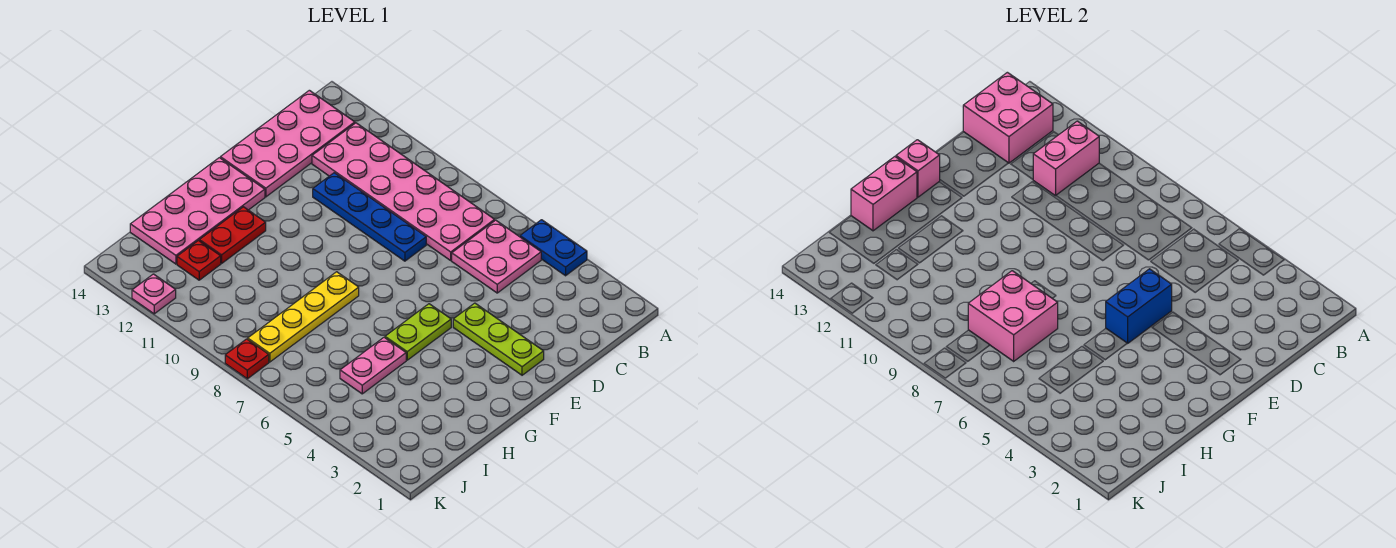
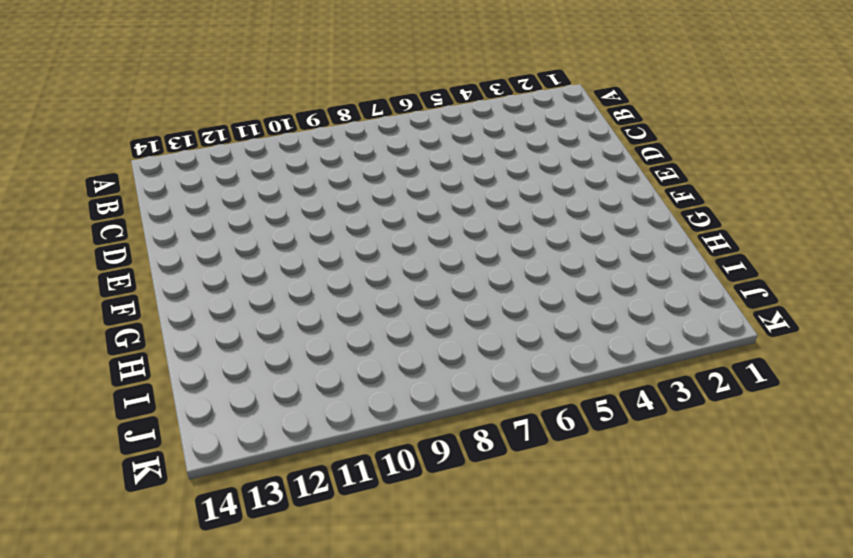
none -> blue plate A4:A5 level 1
none -> pink plate B5:C6 level 1
none -> pink plate B7:C12 level 1

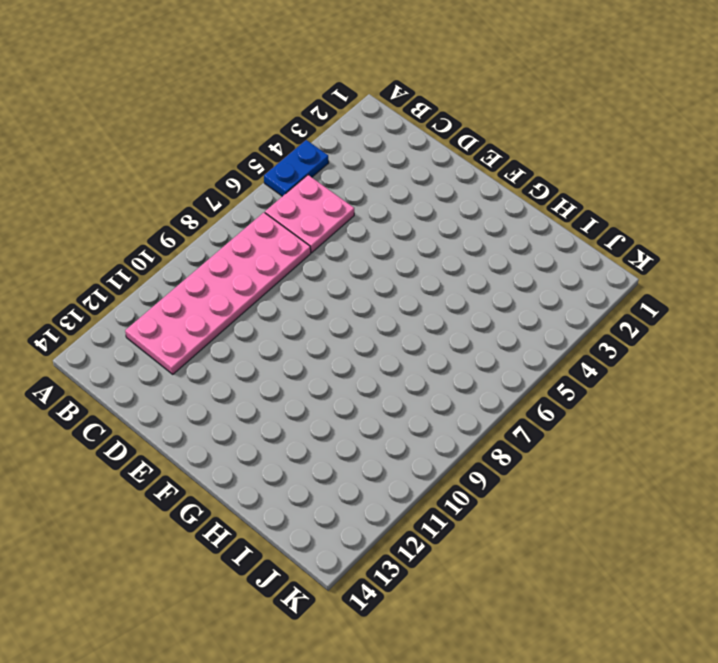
none -> pink plate B13:E14 level 1
none -> blue plate D8:D11 level 1
none -> lime plate E2:E4 level 1

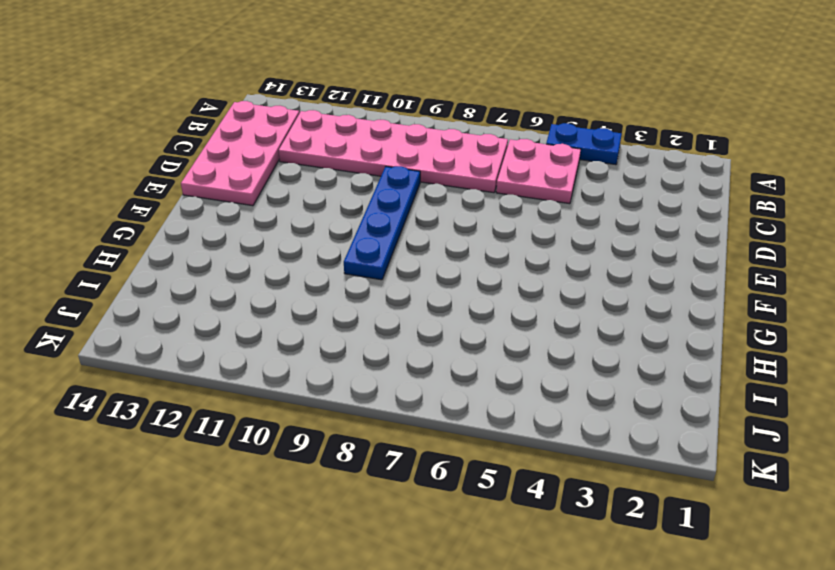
blue plate D9:G9 level 1 -> blue plate D8:D11 level 1
none -> lime plate E2:E4 level 1
none -> lime plate F5:G5 level 1
none -> pink plate F13:I14 level 1

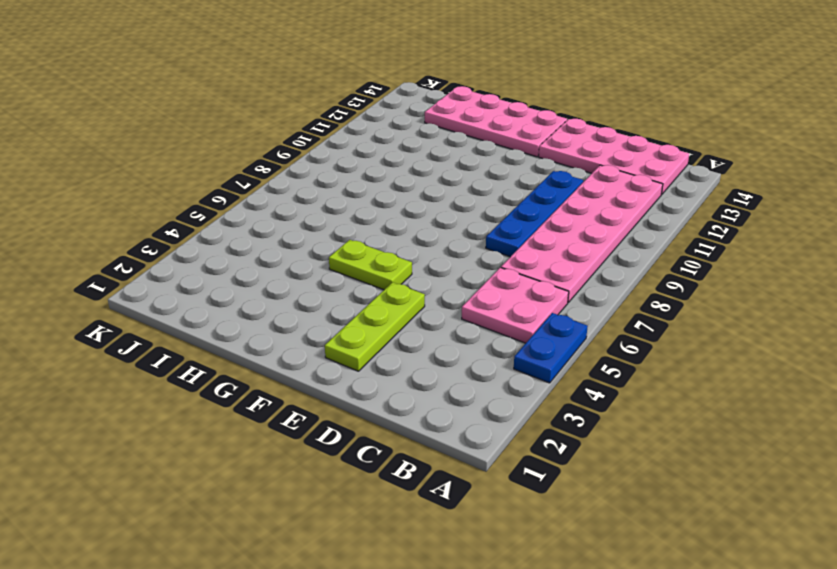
none -> yellow plate G8:J8 level 1
none -> red plate G12:H12 level 1
none -> pink plate H5:I5 level 1

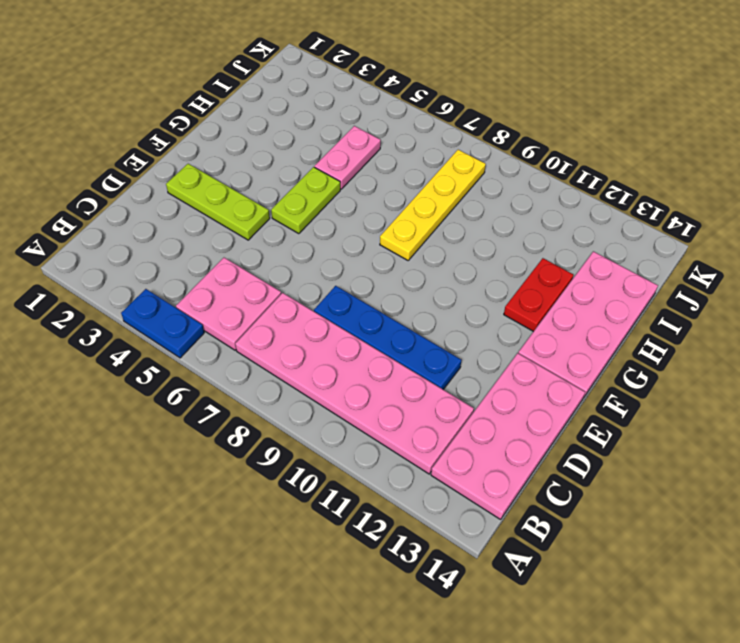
none -> red plate I12 level 1
none -> red plate K8 level 1
none -> pink plate K12 level 1

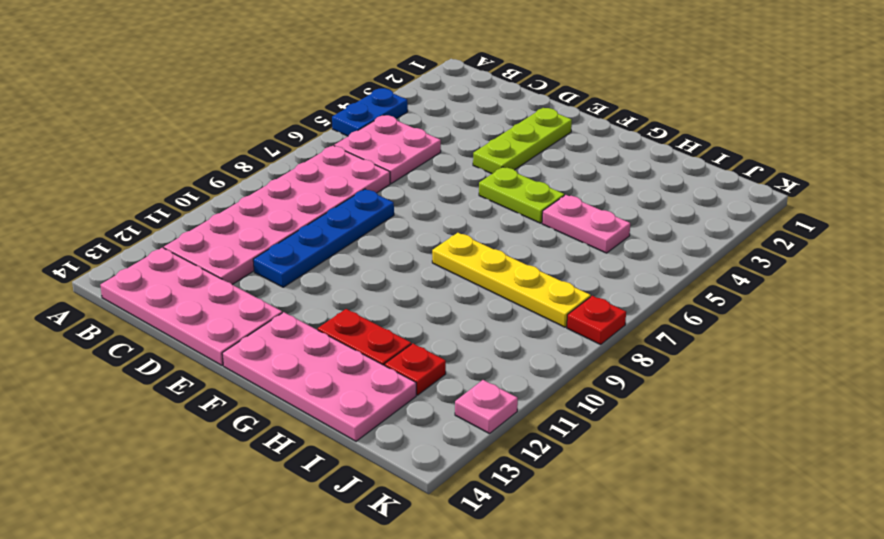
none -> pink brick B11:C11 level 2
none -> pink brick B13:C14 level 2
none -> blue brick E5:F5 level 2

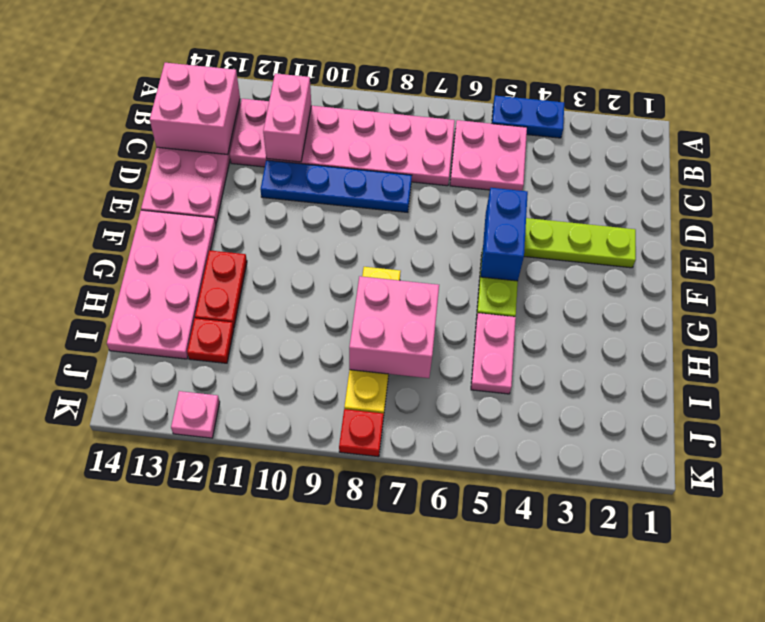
none -> pink brick F14 level 2
none -> pink brick G14:H14 level 2

